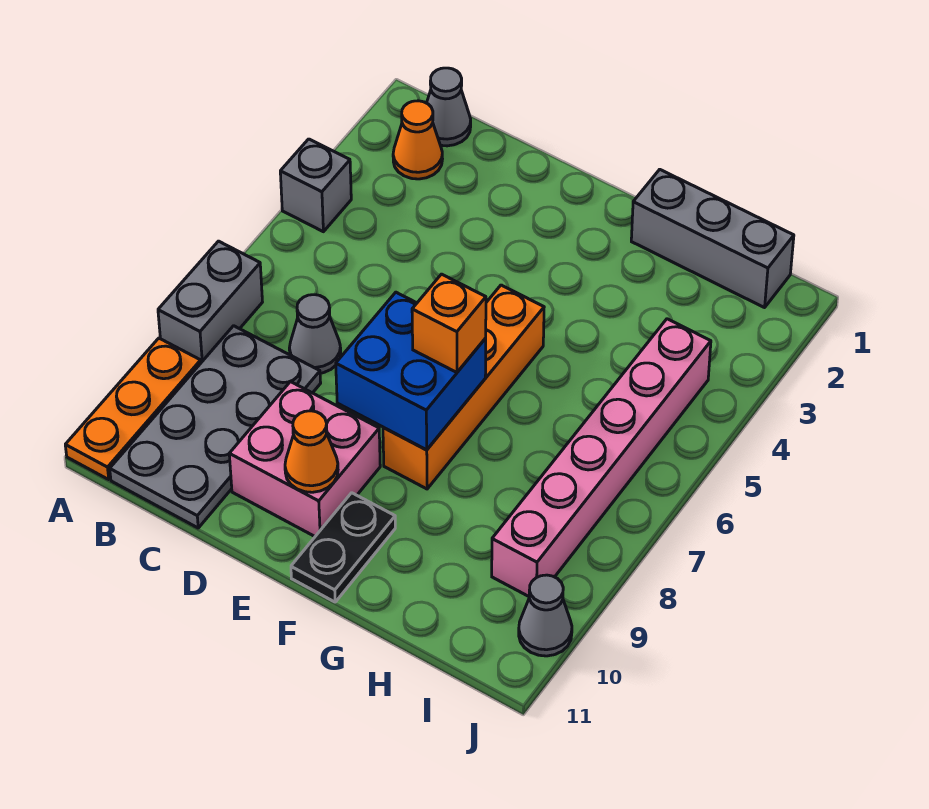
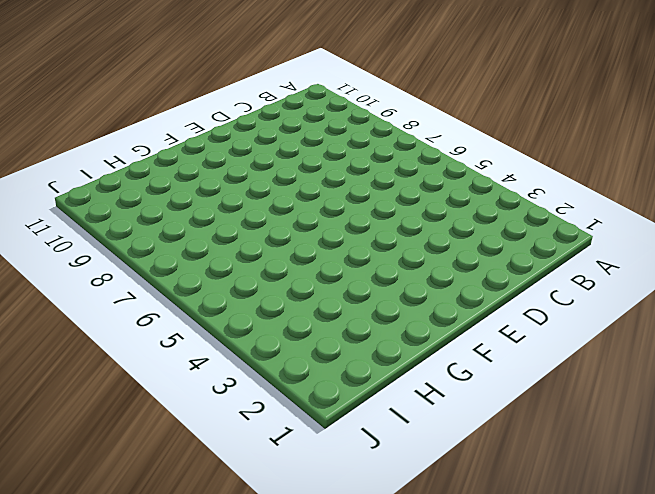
none -> grey brick A4 level 1
none -> grey brick A7:A8 level 1
none -> orange plate A9:A11 level 1

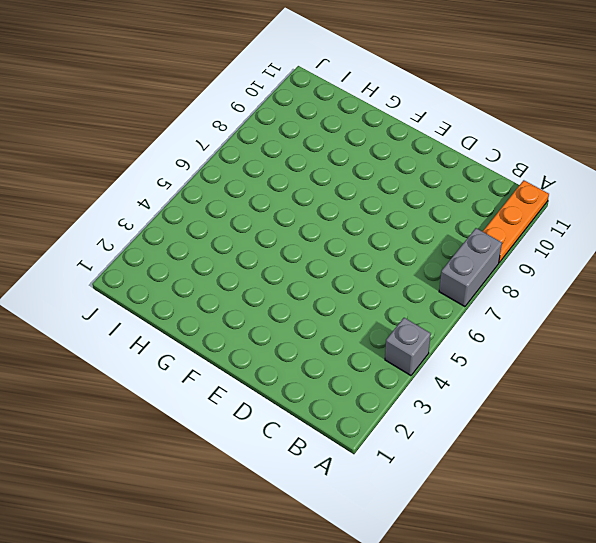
none -> grey cone B1 level 1
none -> orange cone B2 level 1
none -> grey plate B8:C11 level 1

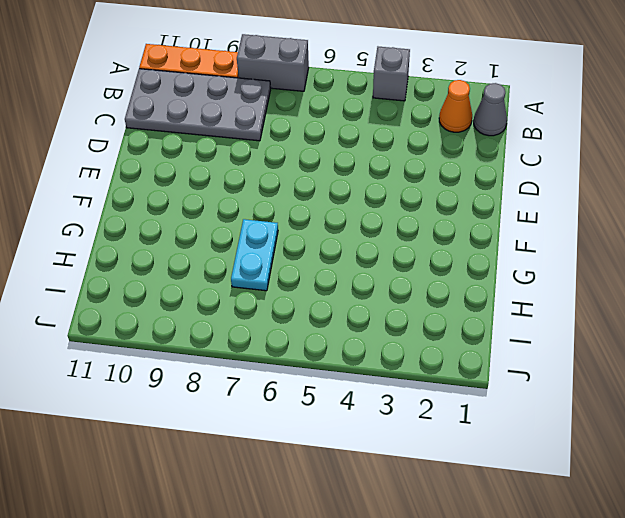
cyan plate G7:H7 level 1 -> none
none -> grey cone C7 level 1
none -> pink brick D9:E10 level 1
none -> orange brick F5:F8 level 1

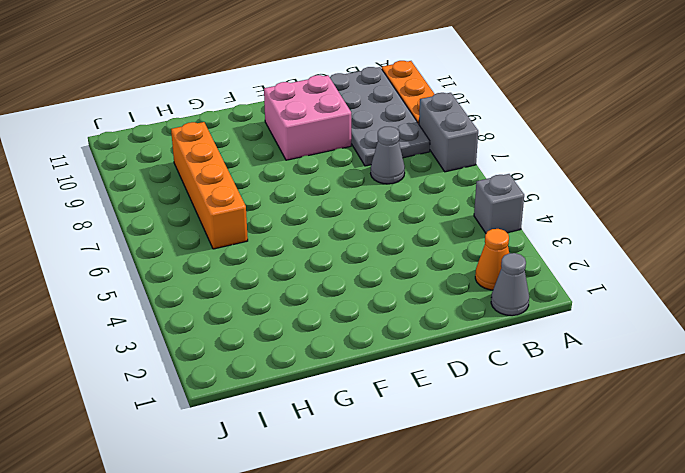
orange brick H6:H9 level 1 -> orange brick F5:F8 level 1
none -> black plate F10:F11 level 1
none -> grey brick G1:I1 level 1
none -> pink brick I4:I9 level 1

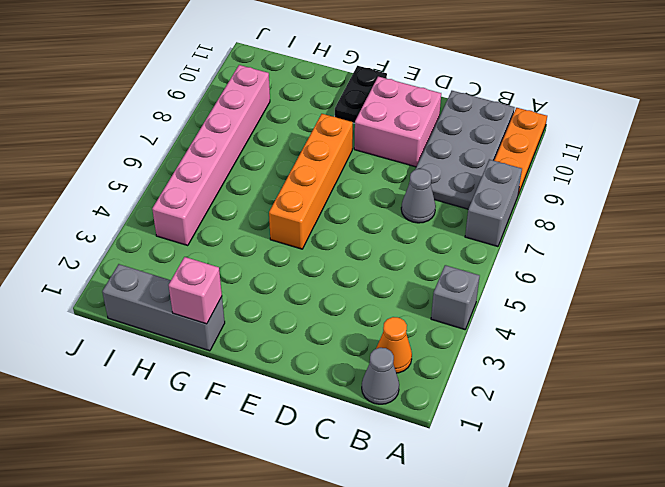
pink brick G1 level 2 -> none
none -> grey cone J10 level 1
none -> blue brick E7:F8 level 2
none -> orange cone E10 level 2

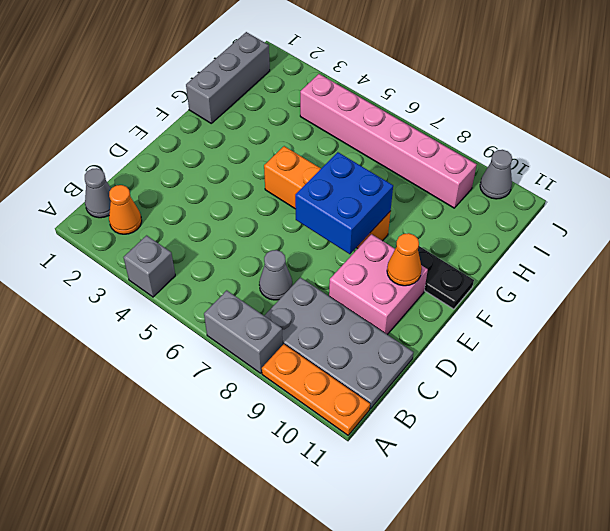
none -> orange brick F7 level 3

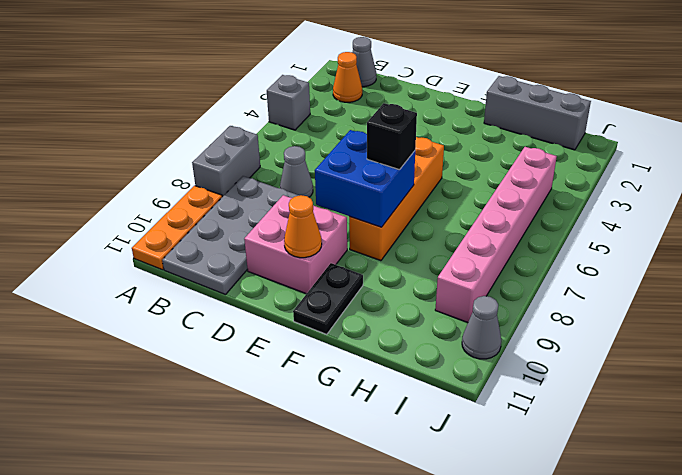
black brick F7 level 3 -> orange brick F7 level 3

